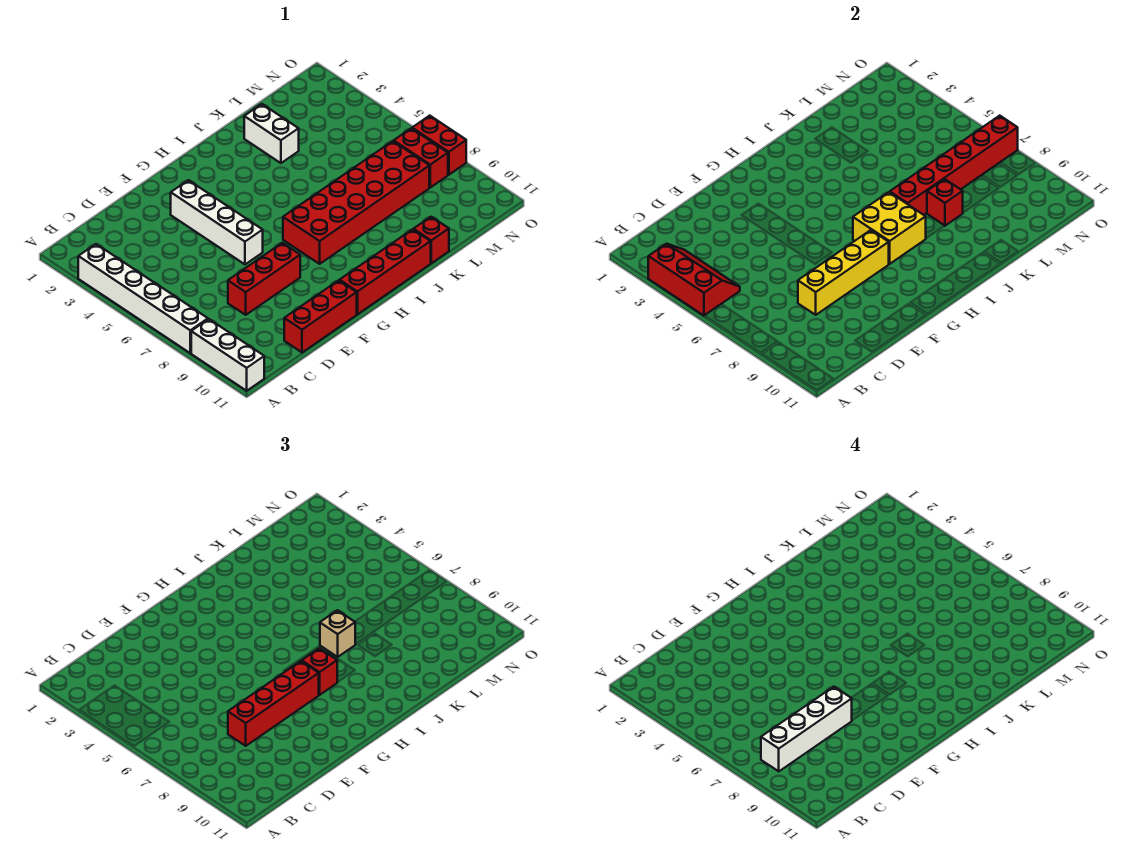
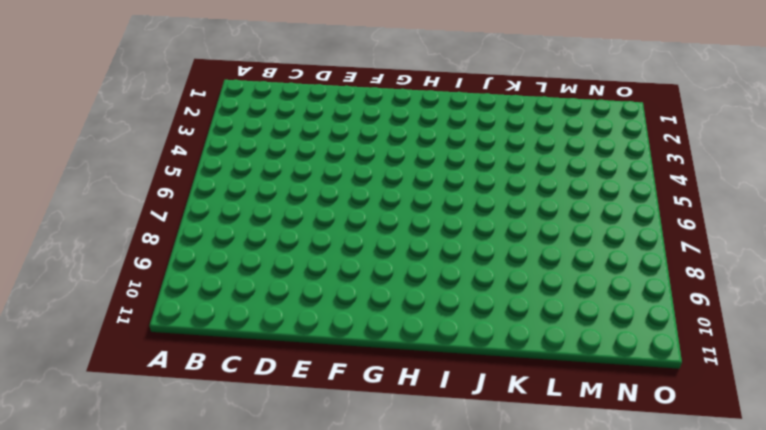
none -> white brick A3:A8 level 1
none -> white brick A9:A11 level 1
none -> red brick D8:F8 level 1

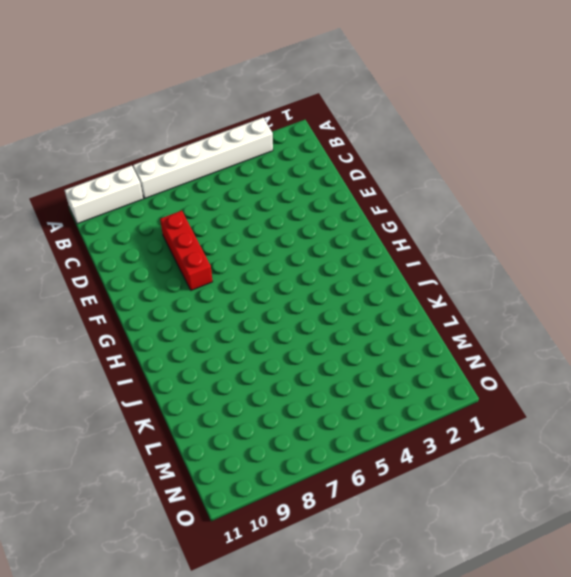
none -> red brick D11:F11 level 1
none -> white brick F3:F6 level 1
none -> red brick G11:J11 level 1

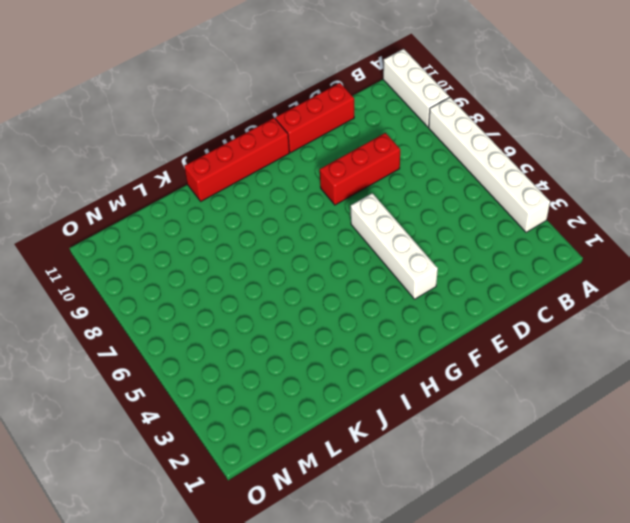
none -> red brick H7:M8 level 1
none -> white brick K2:K3 level 1
none -> red brick K11 level 1

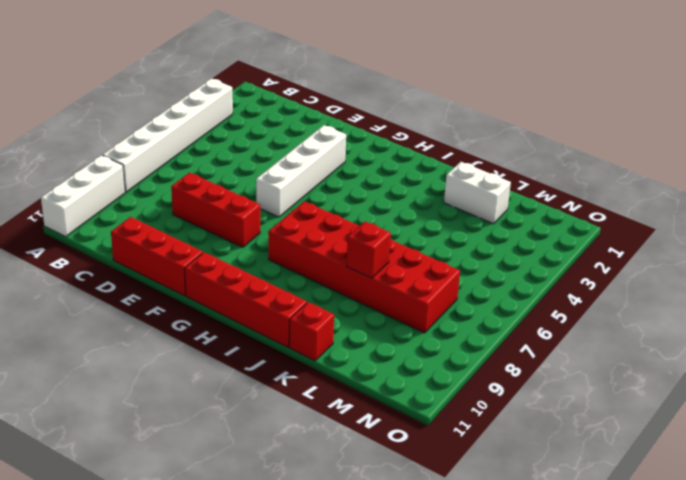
white brick K2:L2 level 1 -> white brick K2:K3 level 1
none -> red brick N7:N8 level 1
none -> red brick O7:O8 level 1
none -> red slope A3:B5 level 2 top A

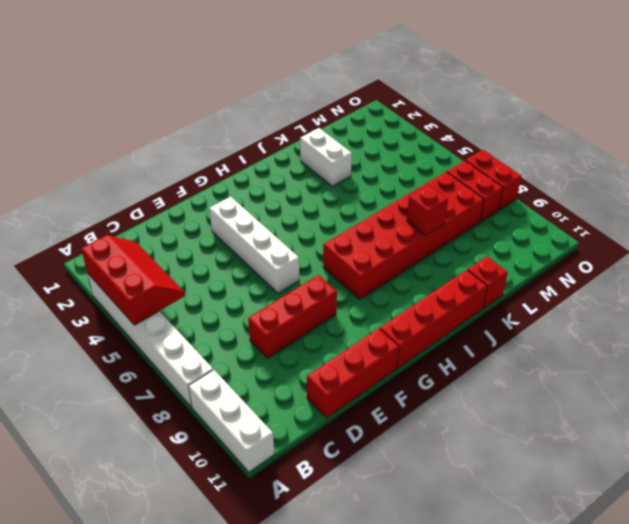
none -> yellow brick D8:G8 level 2
none -> yellow brick H7:I8 level 2
none -> red brick J7:O7 level 2

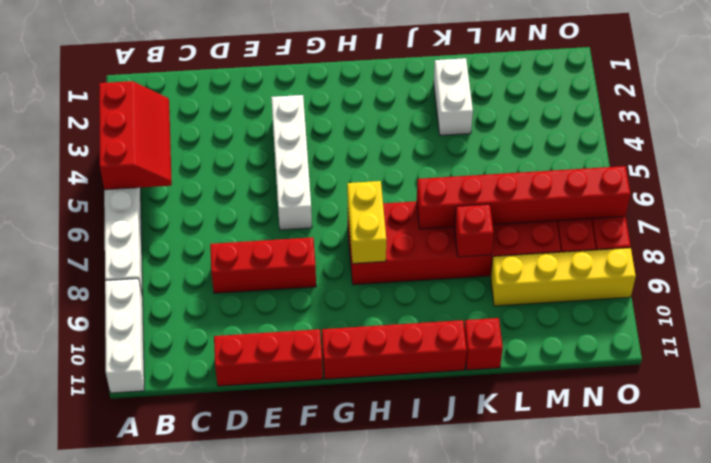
yellow brick H7:H8 level 2 -> yellow brick H7:I8 level 2
yellow brick L9:O9 level 1 -> yellow brick D8:G8 level 2
none -> red brick D8:G8 level 3
none -> red brick H8 level 3
none -> tan brick J7 level 3

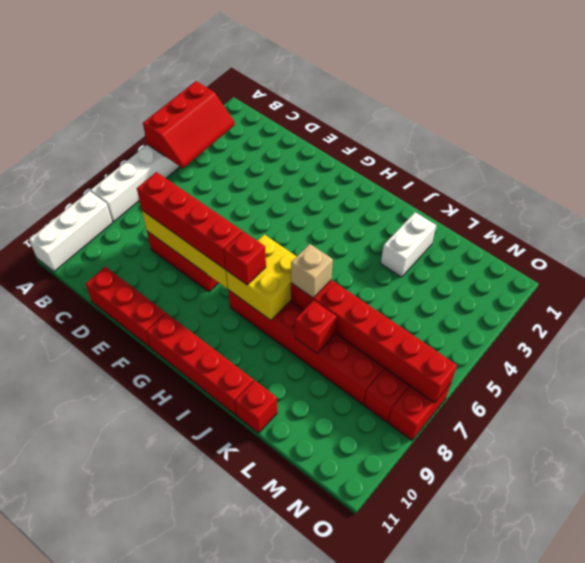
none -> white brick F3:F6 level 1
none -> white brick B8:E8 level 4

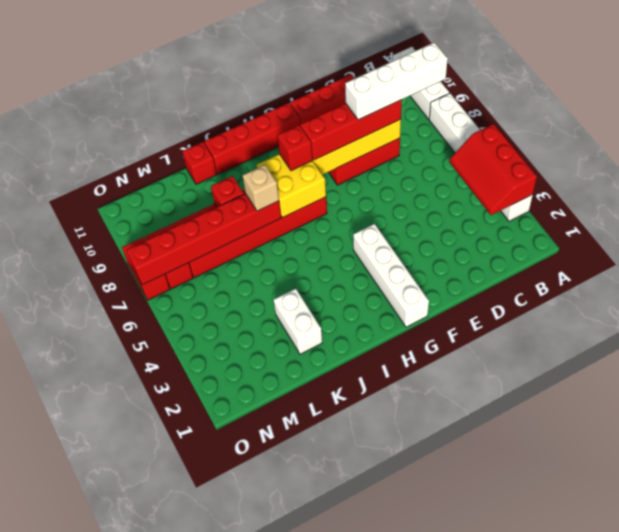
white brick G1:G4 level 1 -> white brick F3:F6 level 1

